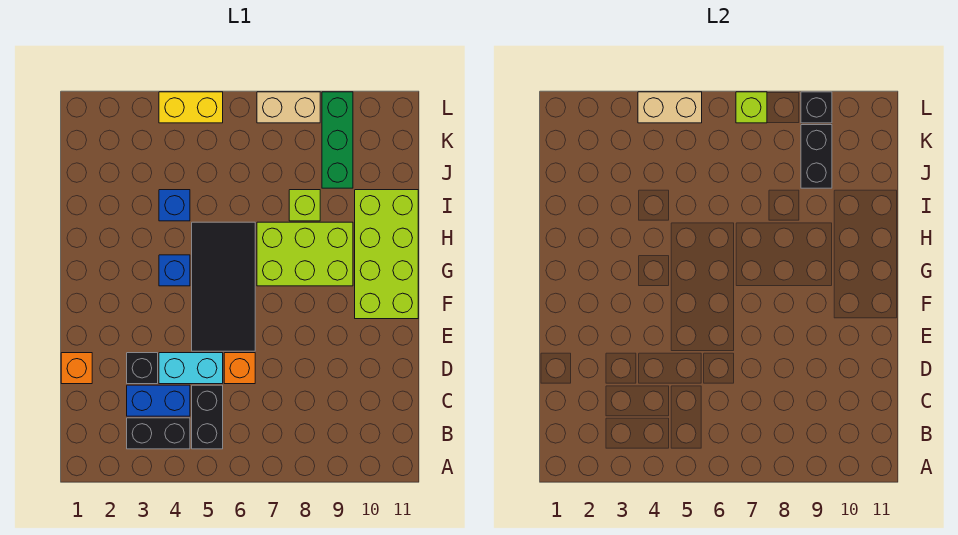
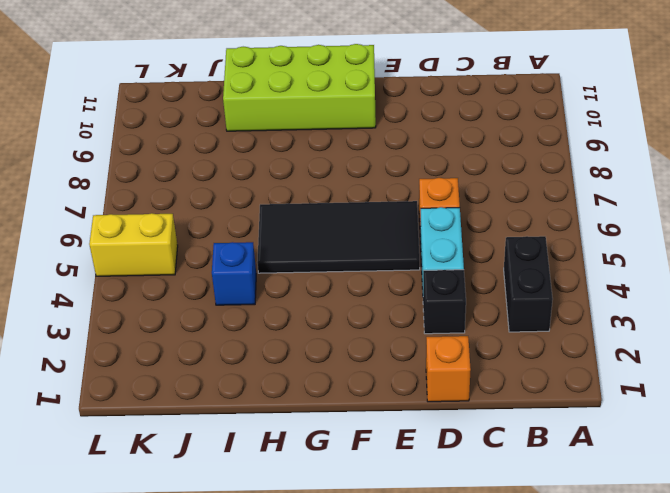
yellow brick K5:L5 level 1 -> yellow brick L4:L5 level 1
none -> black brick B5:C5 level 1
none -> blue brick C3:C4 level 1
none -> blue brick G4 level 1

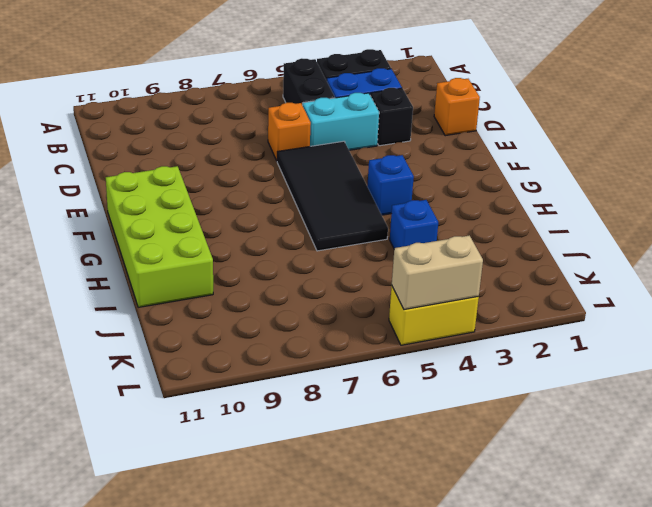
none -> lime brick G7:H9 level 1
none -> lime brick I8 level 1
none -> green brick J9:L9 level 1

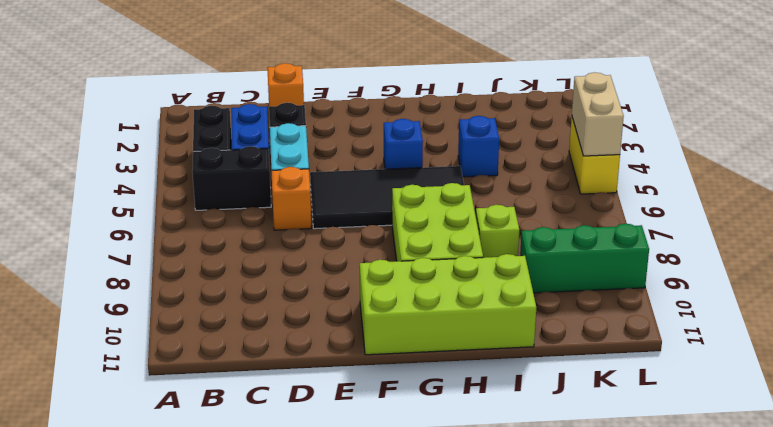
none -> tan brick L7:L8 level 1
none -> black brick J9:K9 level 2
none -> lime brick L7 level 2

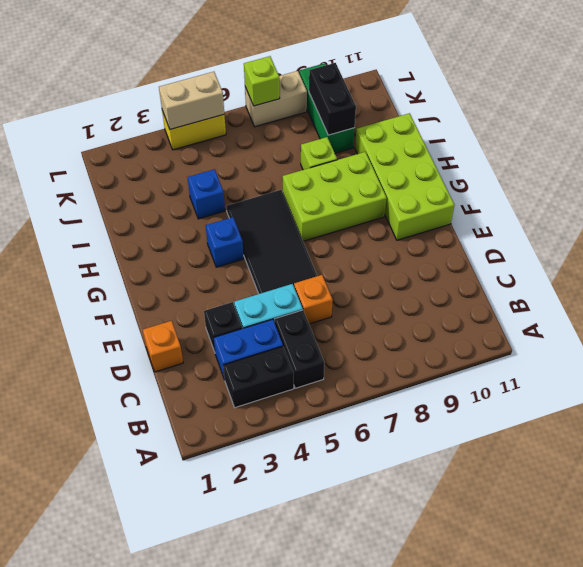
none -> black brick L9 level 2

